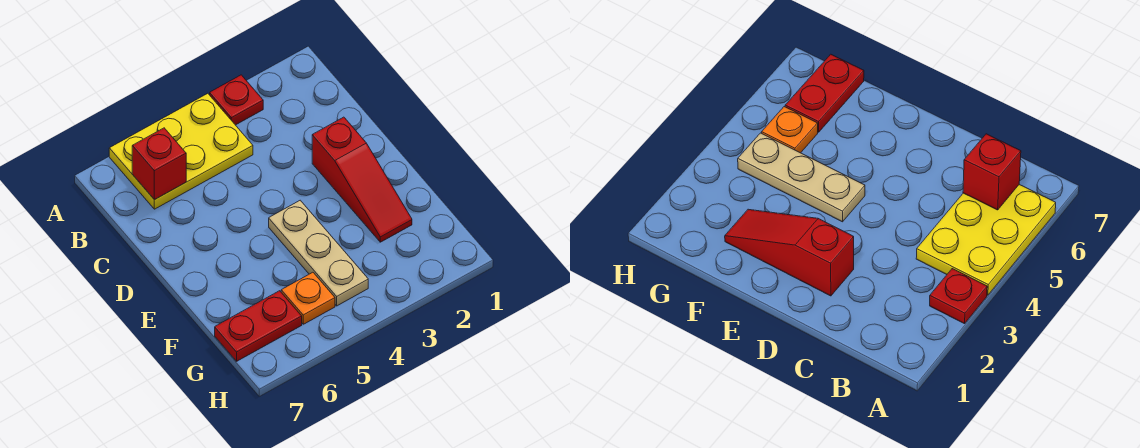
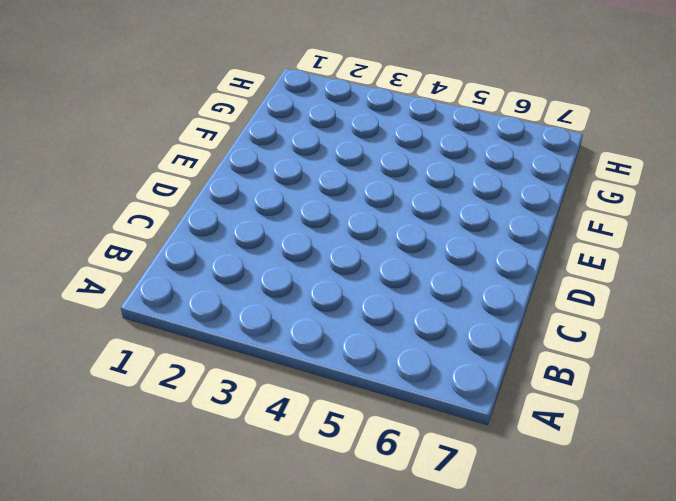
none -> red plate A3 level 1
none -> yellow plate A4:B6 level 1

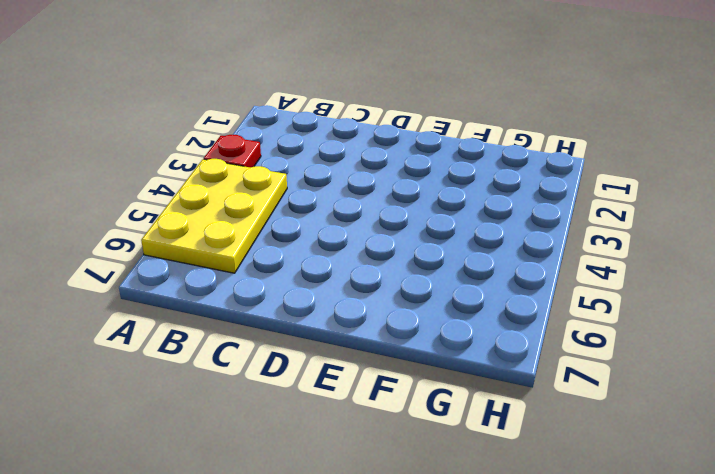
none -> red slope D2:F2 level 1 top D
none -> tan plate E4:G4 level 1

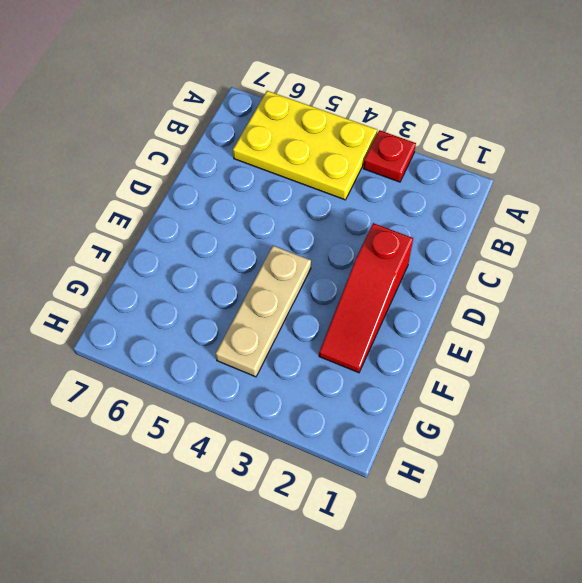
none -> orange plate G5 level 1
none -> red plate G6:G7 level 1

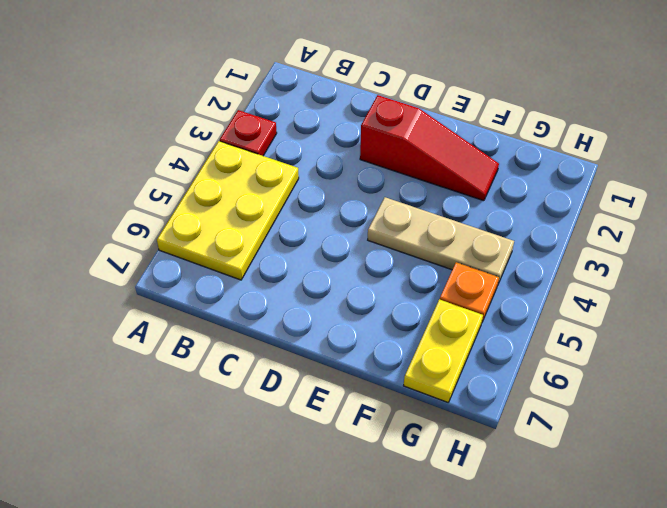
yellow plate G6:G7 level 1 -> red plate G6:G7 level 1
none -> red brick B6 level 2

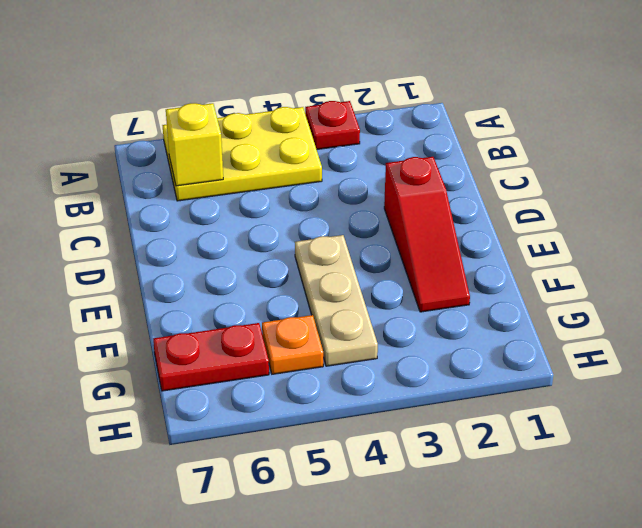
yellow brick B6 level 2 -> red brick B6 level 2

